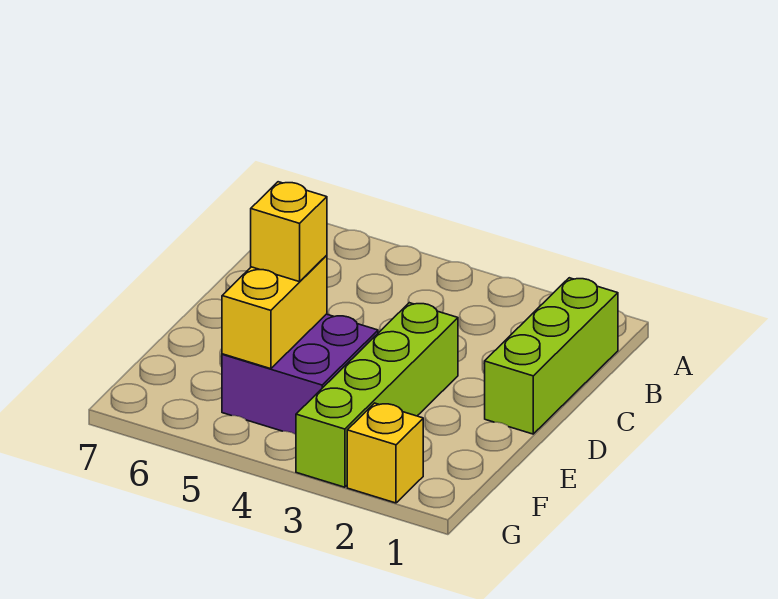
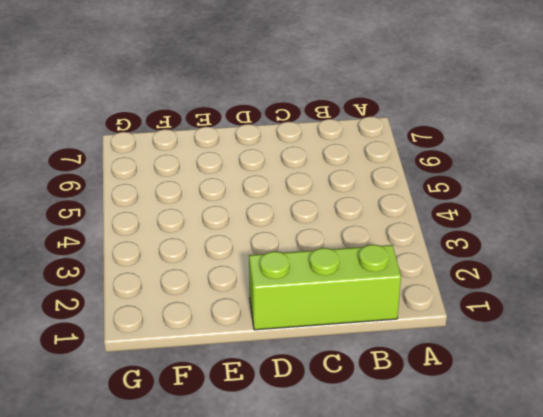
none -> lime brick D3:G3 level 1
none -> purple brick E4:F5 level 1

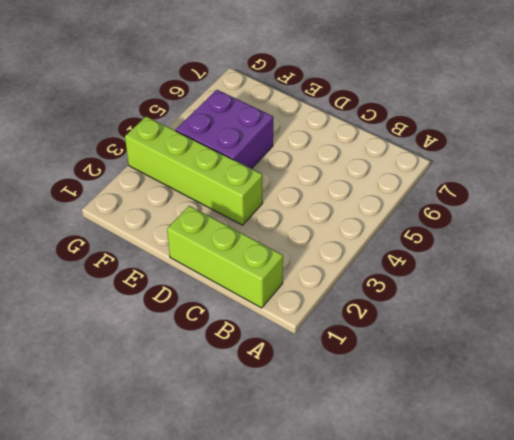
none -> yellow brick G2 level 1
none -> yellow brick E5:F5 level 2

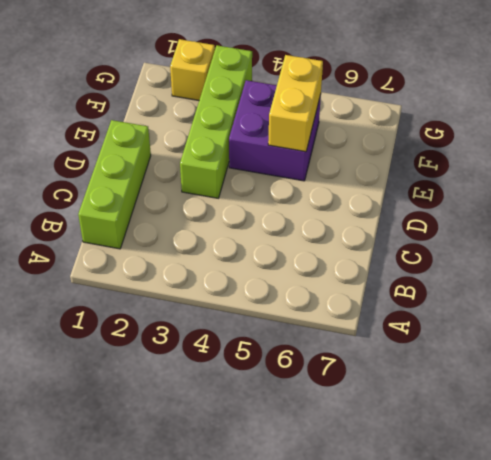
none -> yellow brick E5 level 3

